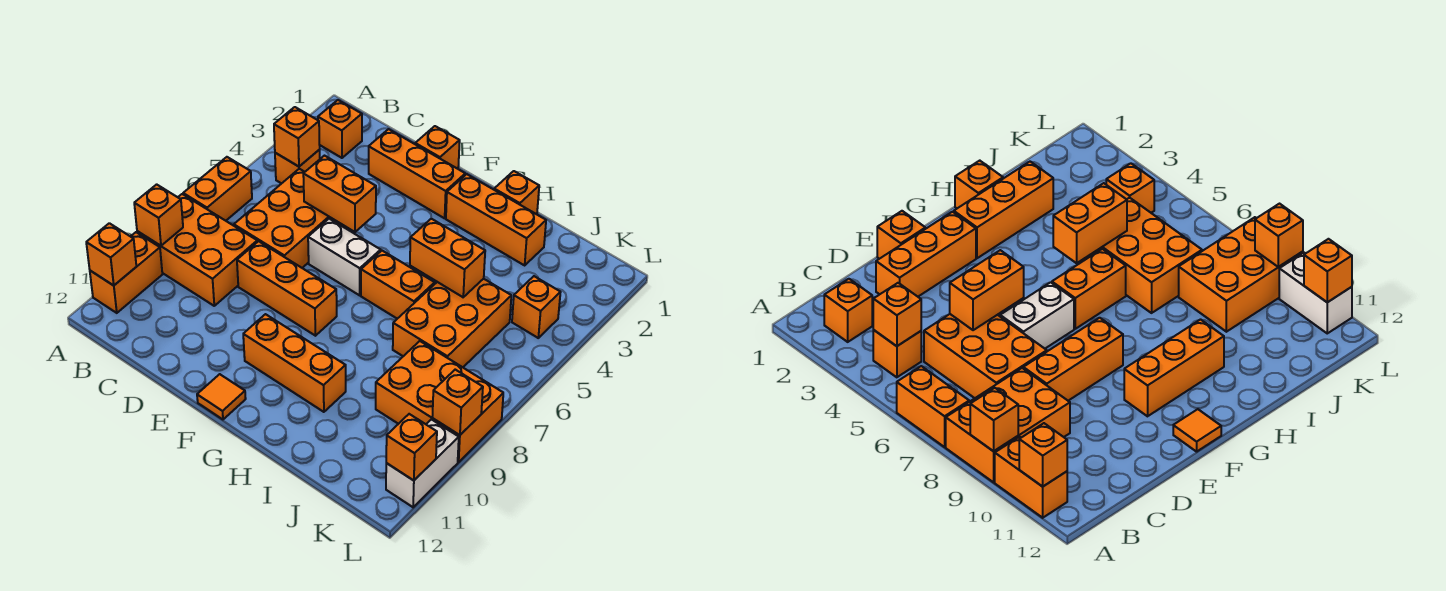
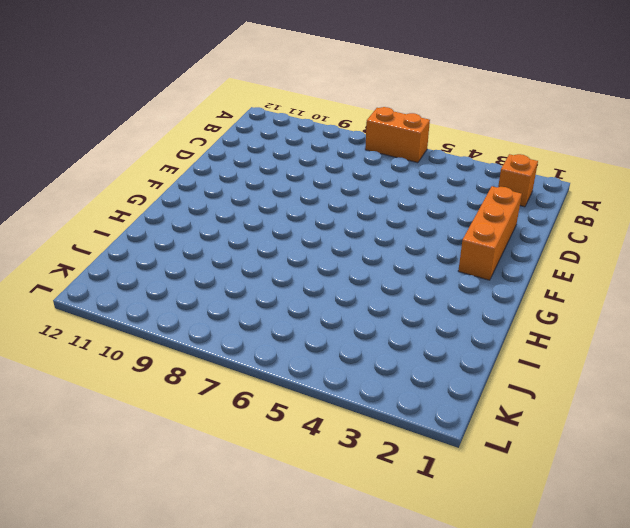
none -> orange brick A8:C9 level 1
none -> orange brick A10:A11 level 1
none -> orange brick B4 level 1

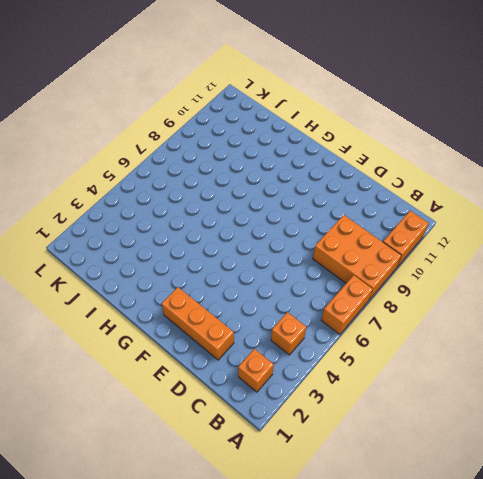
none -> orange brick C5:D7 level 1
none -> orange brick D8:F8 level 1
none -> orange brick E1 level 1

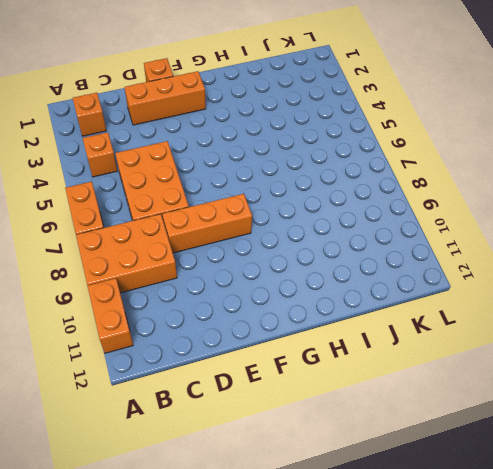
none -> white brick E6:F6 level 1
none -> orange brick F10:H10 level 1
none -> orange tile F12 level 1

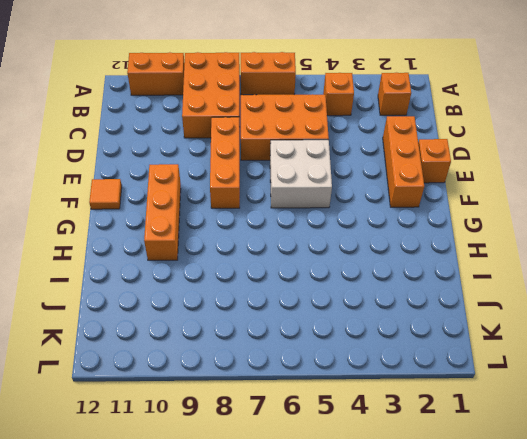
white brick E5:F6 level 1 -> white brick E6:F6 level 1
none -> orange brick G2:I2 level 1
none -> orange brick G6:H6 level 1
none -> orange brick H1 level 1

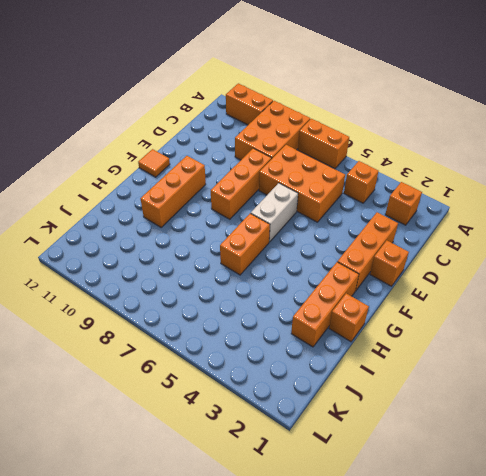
none -> orange brick I5:J7 level 1
none -> orange brick J8:L9 level 1
none -> orange brick K4 level 1

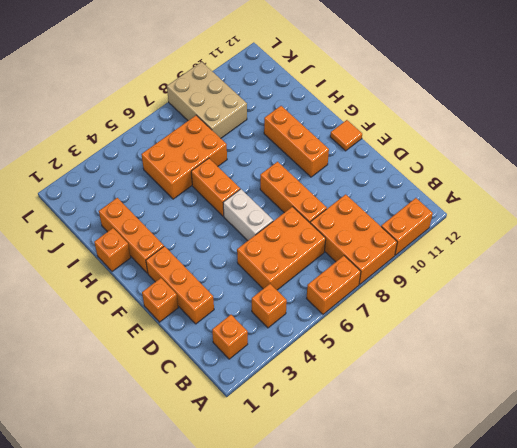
tan brick J8:L9 level 1 -> orange brick J8:L9 level 1
none -> orange brick K4 level 1
none -> white brick L10:L11 level 1
none -> orange brick A9 level 2

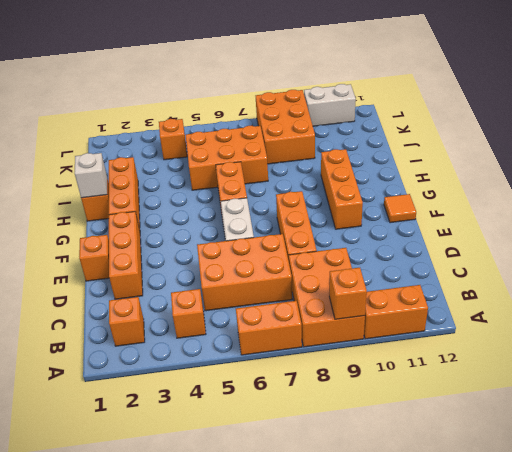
white brick H1 level 2 -> none
none -> orange brick A11 level 2
none -> orange brick B4 level 2
none -> orange brick D5:E5 level 2

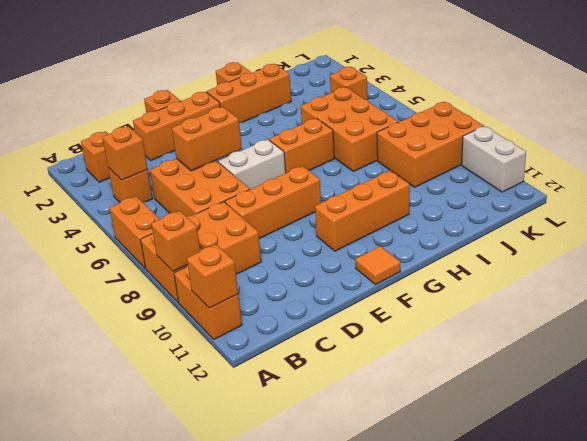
none -> orange brick H5:I5 level 2
none -> orange brick L9 level 2
none -> orange brick L11 level 2

